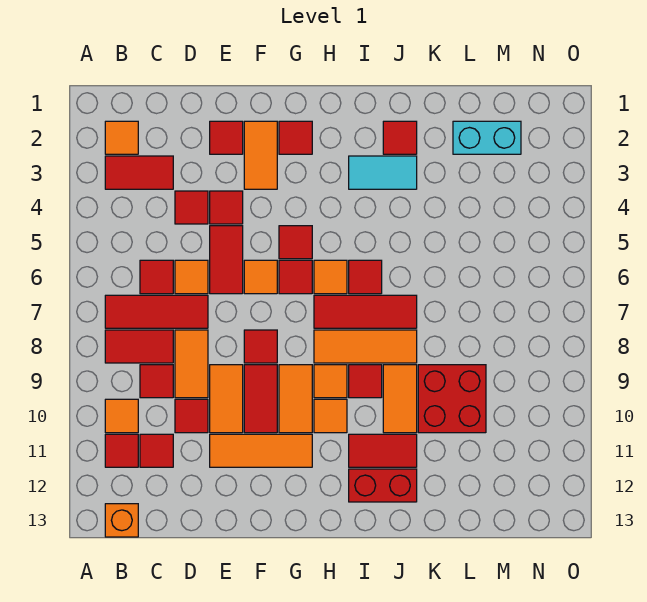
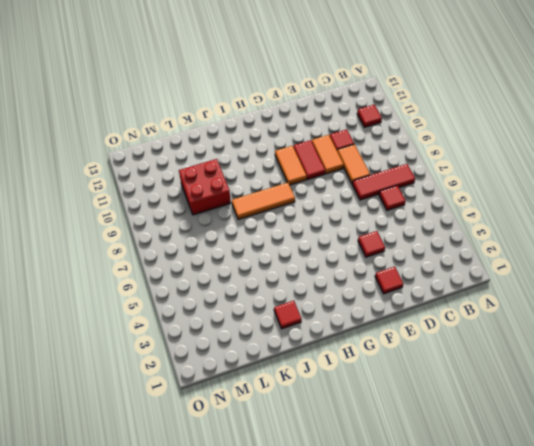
none -> orange tile B2 level 1
none -> red tile B3:C3 level 1
none -> red tile B8:C8 level 1
none -> orange tile B10 level 1

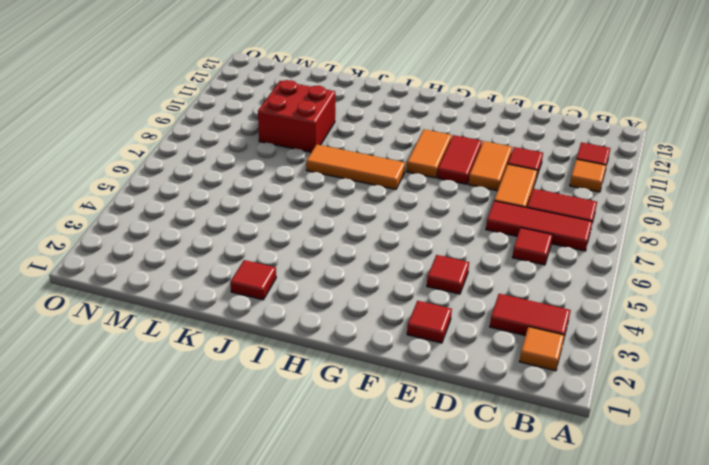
none -> orange brick B13 level 1
none -> red tile C9 level 1
none -> red tile C11 level 1
none -> red tile D4 level 1

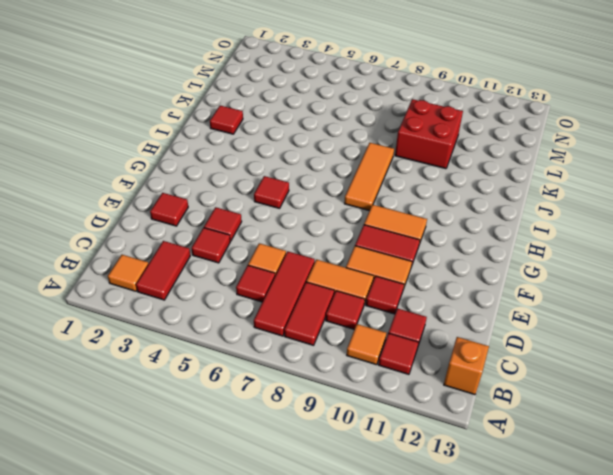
none -> red tile E5:E6 level 1
none -> orange tile E11:G11 level 1
none -> orange tile F2:F3 level 1
none -> orange tile F6 level 1

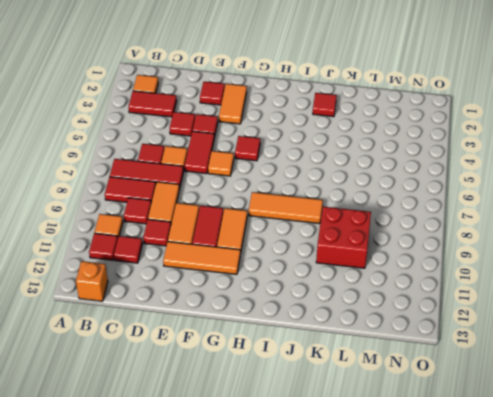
none -> red tile F8 level 1
none -> red tile G2 level 1
none -> red tile G6 level 1
none -> orange tile H6 level 1

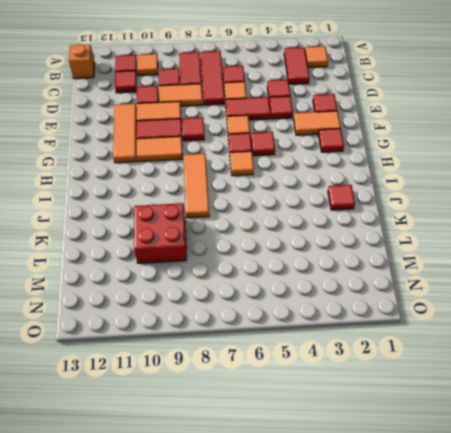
none -> red tile H7:J7 level 1
none -> orange tile H9 level 1
none -> orange tile H10 level 1
none -> cyan tile I3:J3 level 1

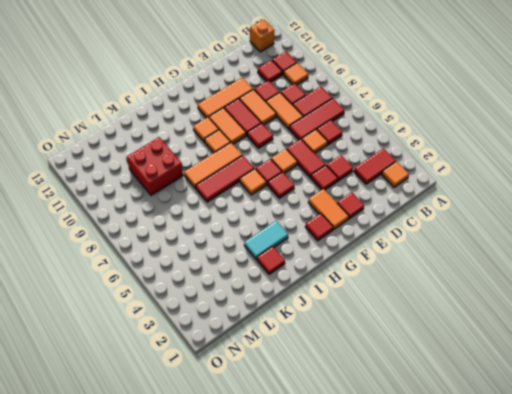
none -> red tile I6 level 1
none -> red tile I9 level 1
none -> red tile I11:J11 level 1
none -> red brick I12:J12 level 1

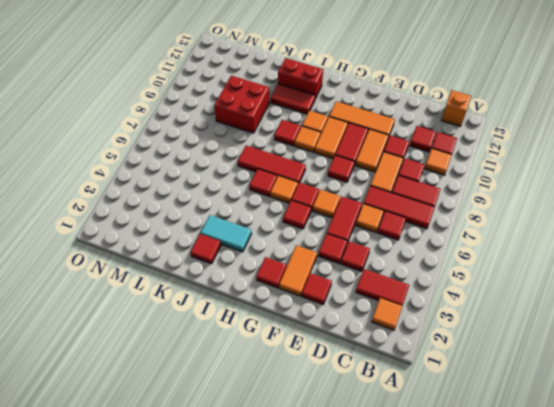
none -> orange tile H8:J8 level 1
none -> orange tile J9:J10 level 1
none -> cyan brick L2:M2 level 1

